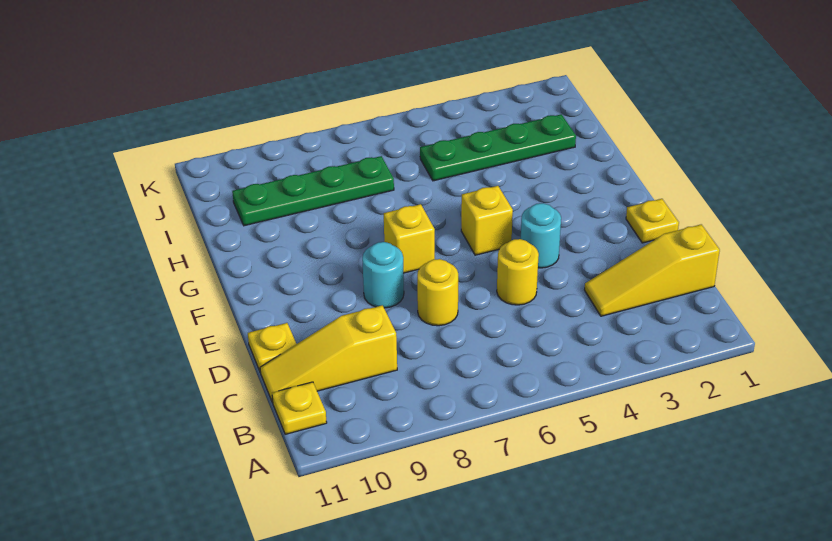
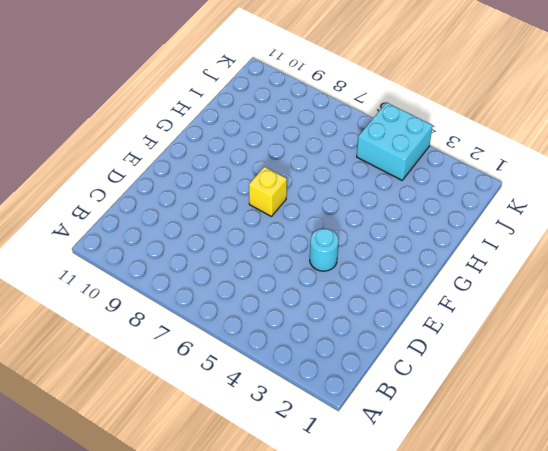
cyan brick J4:K5 level 1 -> none
none -> yellow plate B11 level 1
none -> yellow slope C1:C3 level 1 top 1
none -> yellow slope C9:C11 level 1 top 9

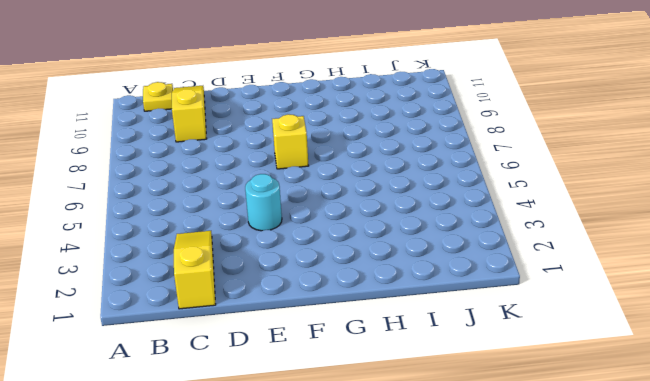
none -> yellow round brick D5 level 1
none -> yellow round brick D7 level 1
none -> yellow plate D11 level 1

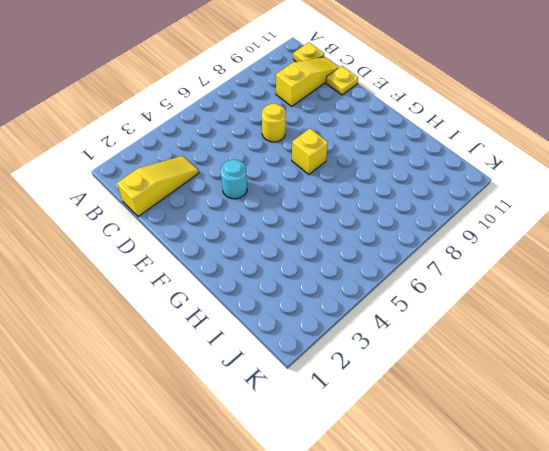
none -> yellow round brick D5 level 1
none -> yellow plate E1 level 1
none -> cyan round brick E8 level 1

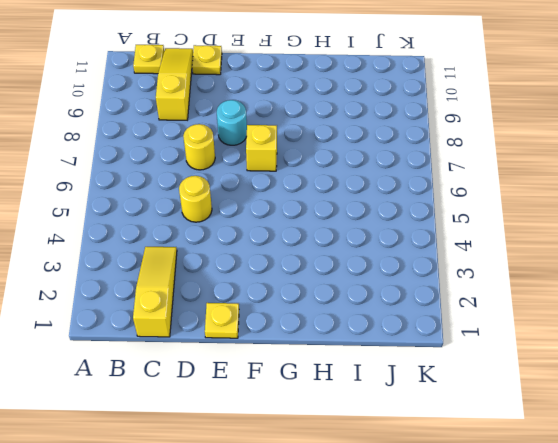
none -> cyan round brick E4 level 1
none -> yellow brick F5 level 1
none -> green plate I2:I5 level 1

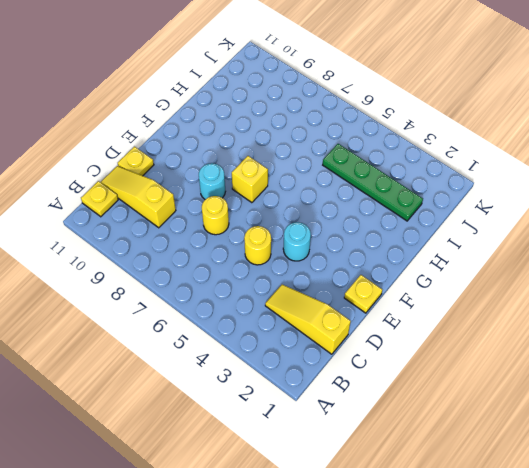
none -> yellow brick F5 level 1
none -> green plate I7:I10 level 1

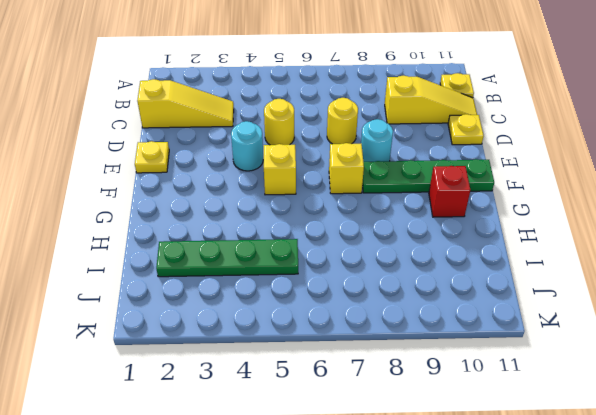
green plate F8:F11 level 1 -> green plate I7:I10 level 1
red brick G10 level 1 -> none

